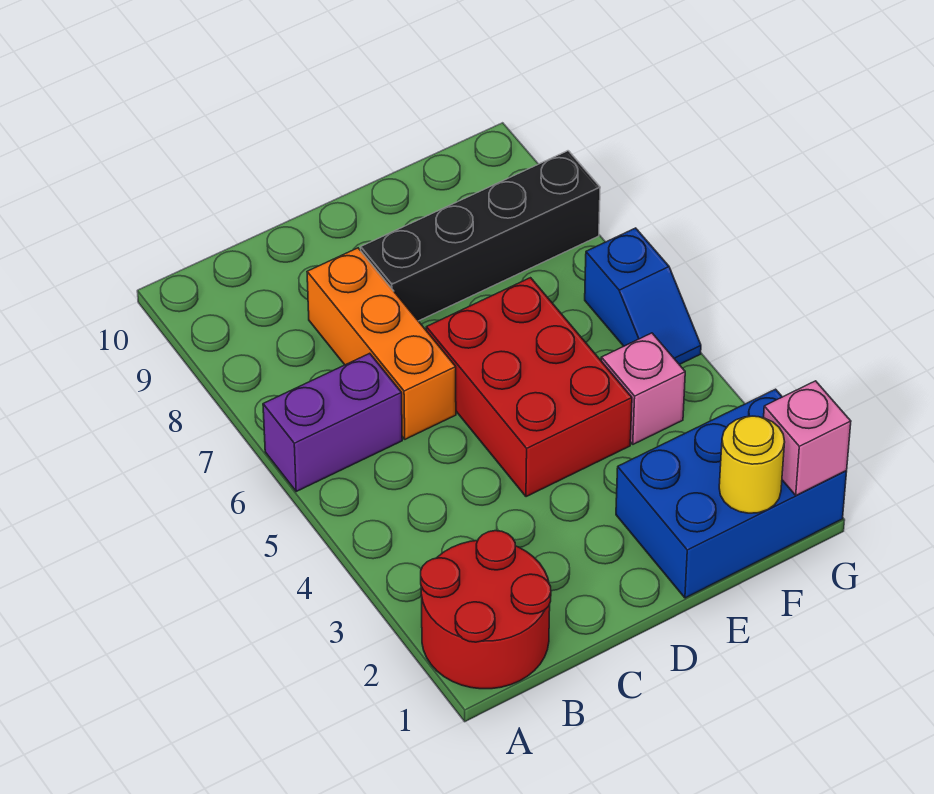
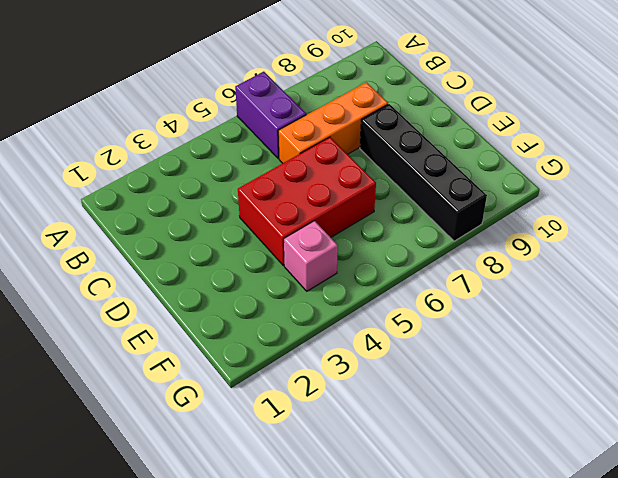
none -> red round brick A1:B2 level 1
none -> blue brick E1:G2 level 1

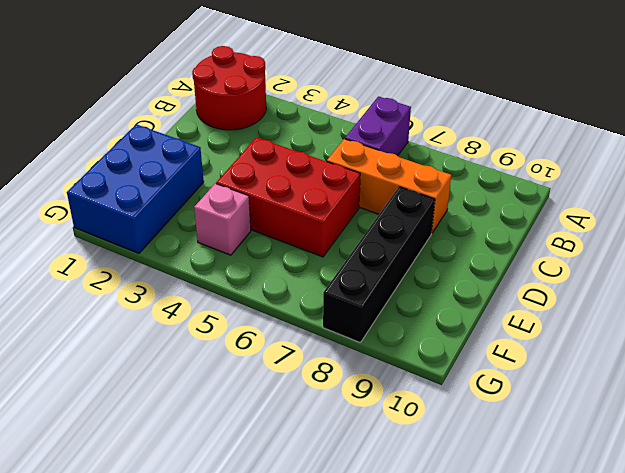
none -> blue slope G5:G6 level 1 top 6
none -> yellow round brick F1 level 2

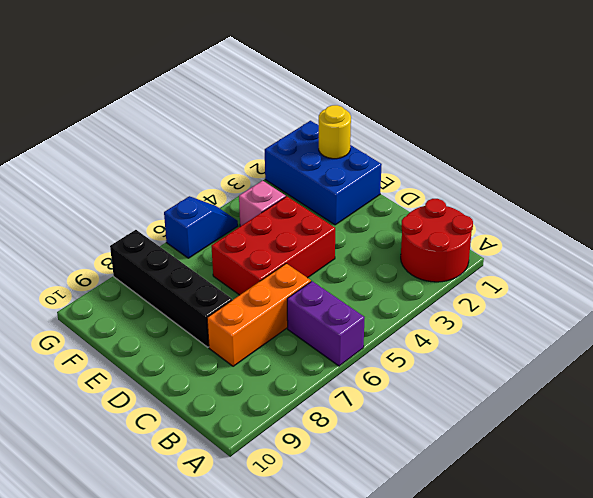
none -> pink brick G1 level 2

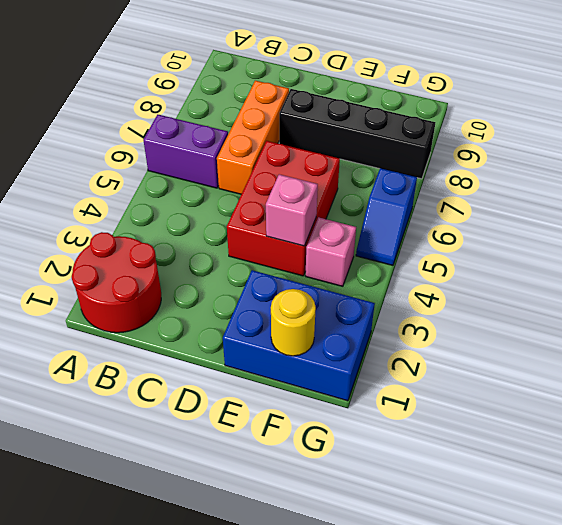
pink brick E4 level 2 -> pink brick G1 level 2

